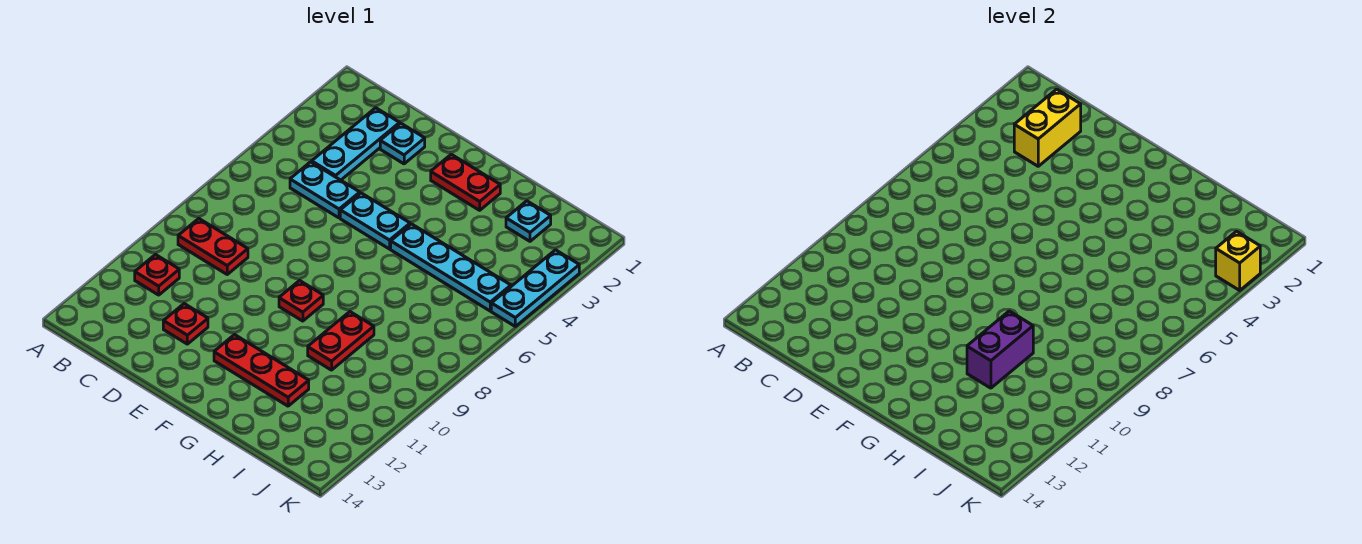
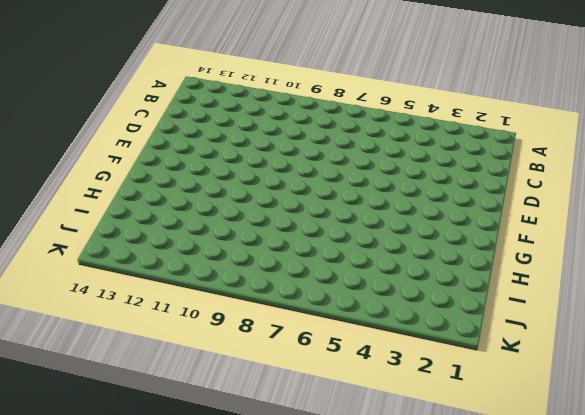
none -> red plate B9:C9 level 1
none -> red plate B11 level 1
none -> cyan plate C2:C4 level 1

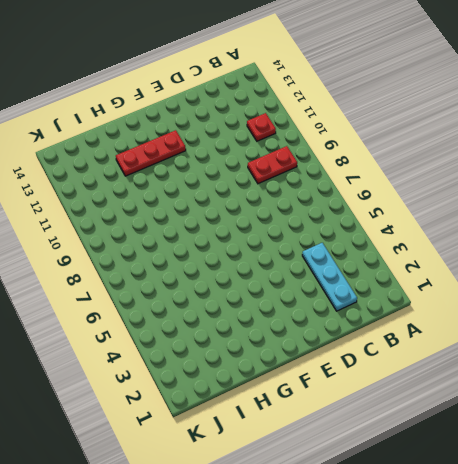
none -> cyan plate C5:D5 level 1
none -> cyan plate D2 level 1
none -> red plate D12 level 1

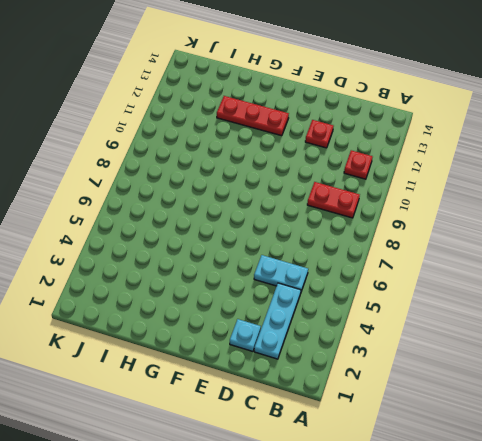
none -> cyan plate E5:F5 level 1
none -> red plate F2:G2 level 1
none -> red plate F9 level 1

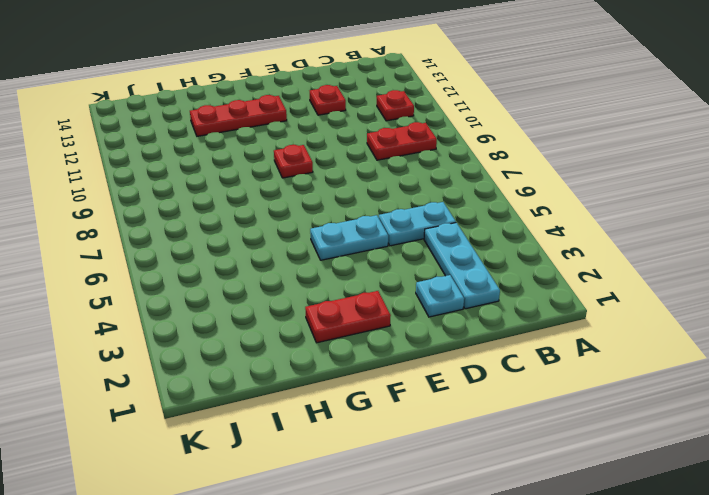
none -> cyan plate G5:J5 level 1
none -> red plate H9:H10 level 1
none -> cyan plate I2 level 1

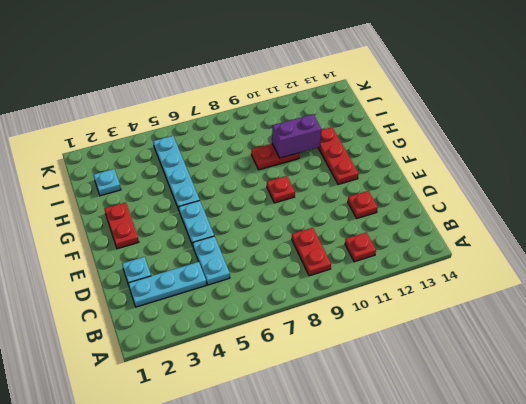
none -> cyan plate K3:K5 level 1
none -> yellow brick C2:C3 level 2
none -> yellow brick K3 level 2

